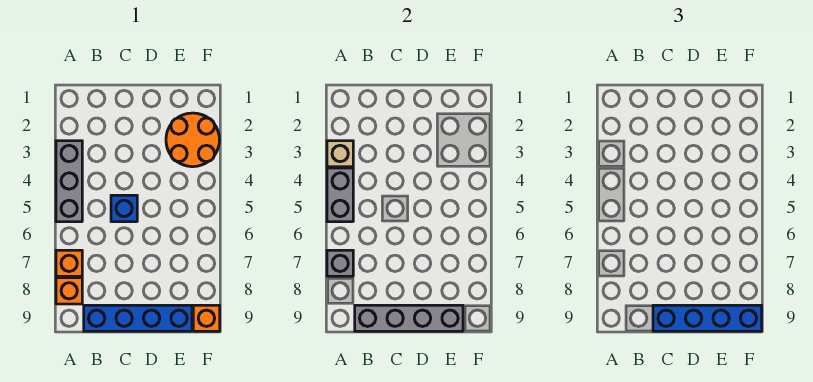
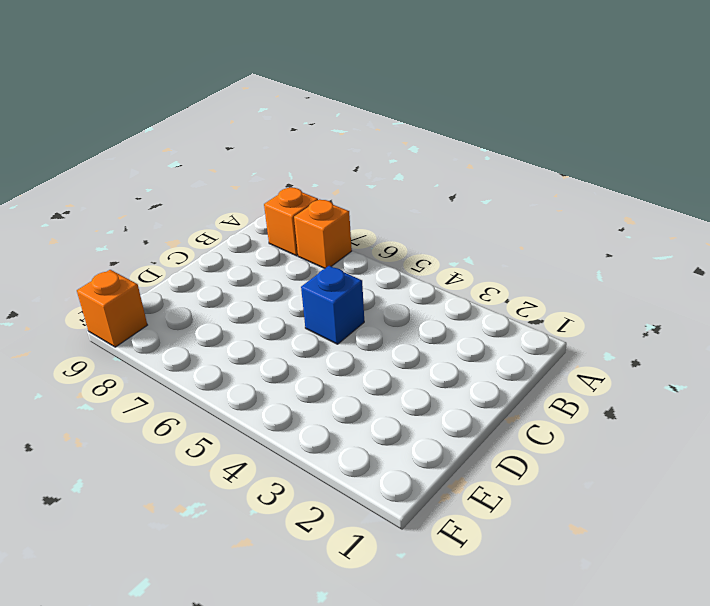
none -> grey brick A3:A5 level 1
none -> blue brick B9:E9 level 1
none -> orange round brick E2:F3 level 1

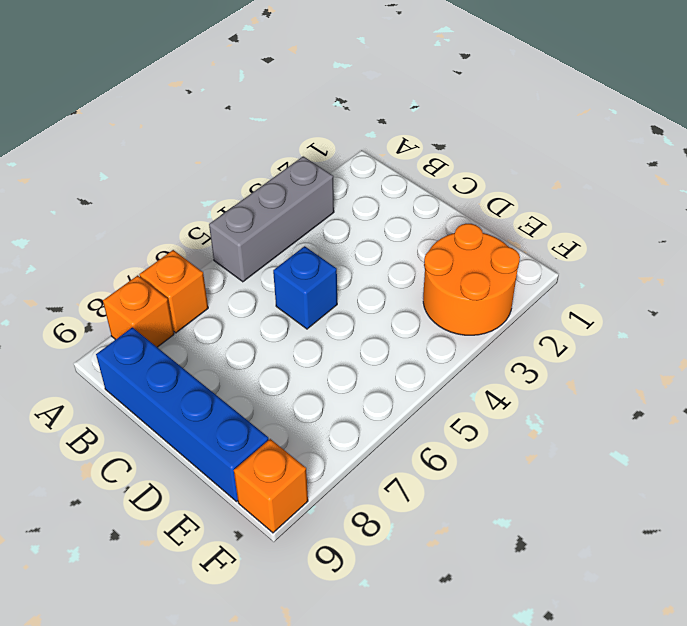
none -> tan brick A3 level 2
none -> grey brick A4:A5 level 2
none -> grey brick A7 level 2

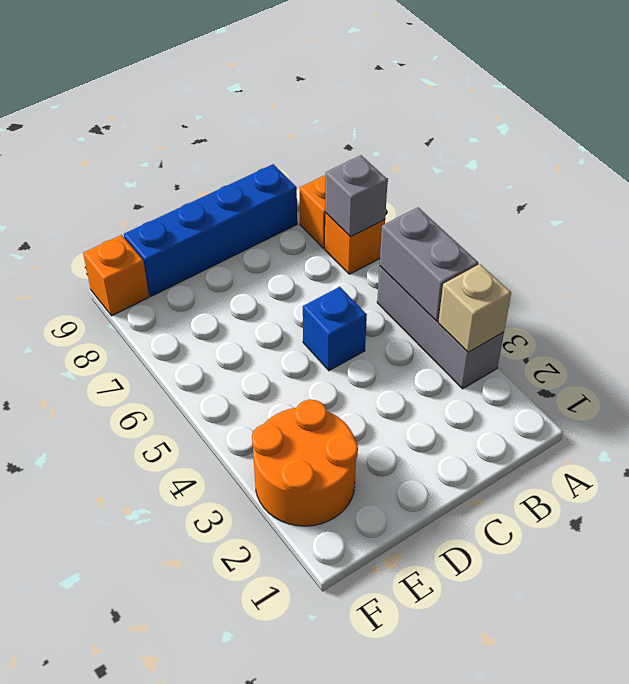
none -> grey brick B9:E9 level 2
none -> blue brick C9:F9 level 3

